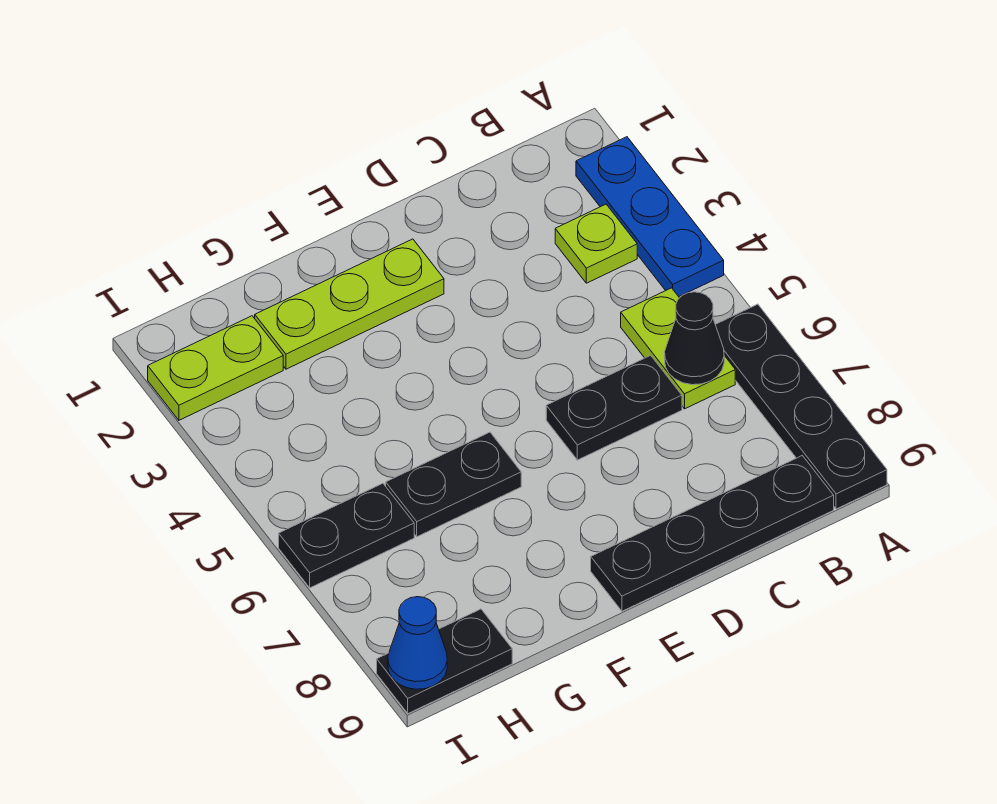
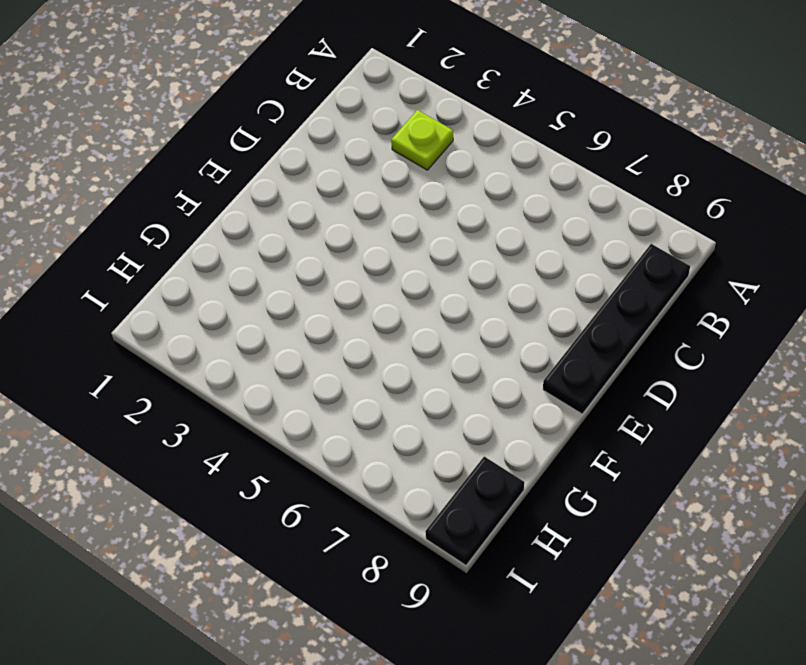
none -> blue plate A2:A4 level 1
none -> black plate A6:A9 level 1
none -> lime plate B5:B6 level 1

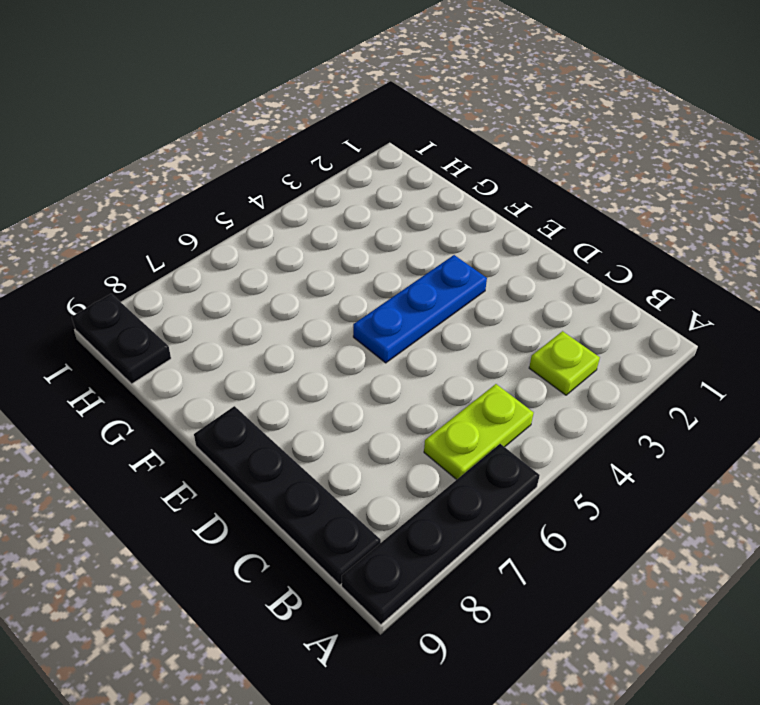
blue plate E3:E5 level 1 -> blue plate A2:A4 level 1
none -> black plate C6:D6 level 1
none -> lime plate E2:G2 level 1
none -> black plate F6:G6 level 1

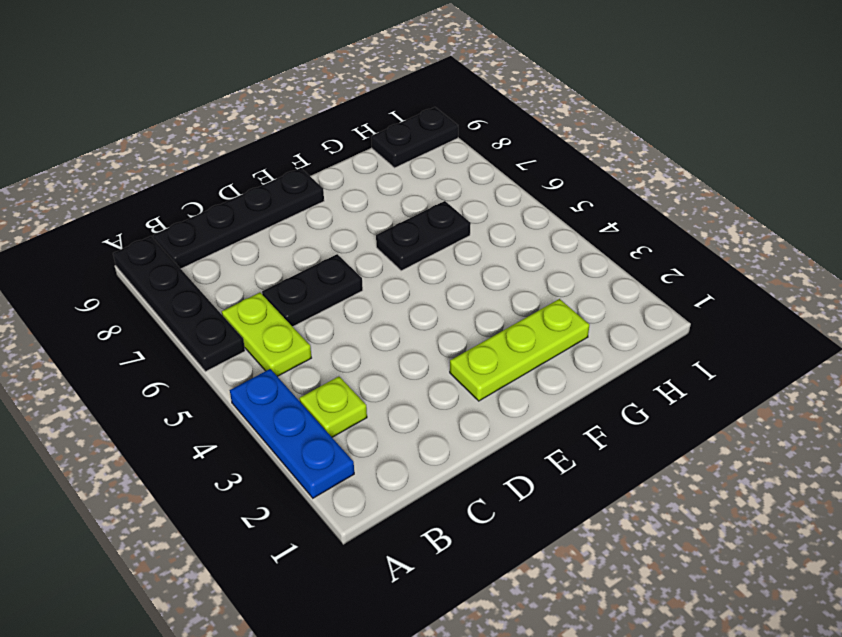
none -> lime plate H2:I2 level 1
none -> black plate H6:I6 level 1
none -> black cone B6 level 2

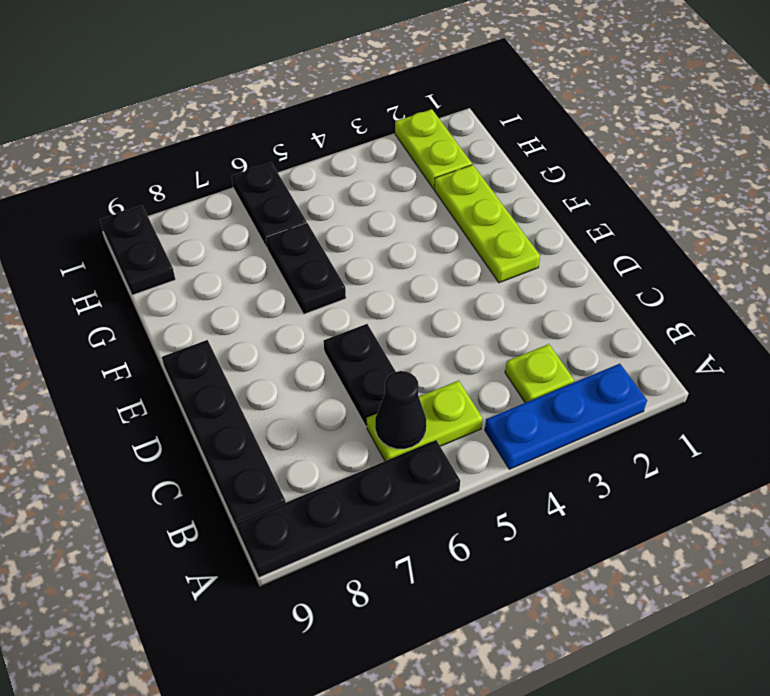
none -> blue cone I9 level 2

